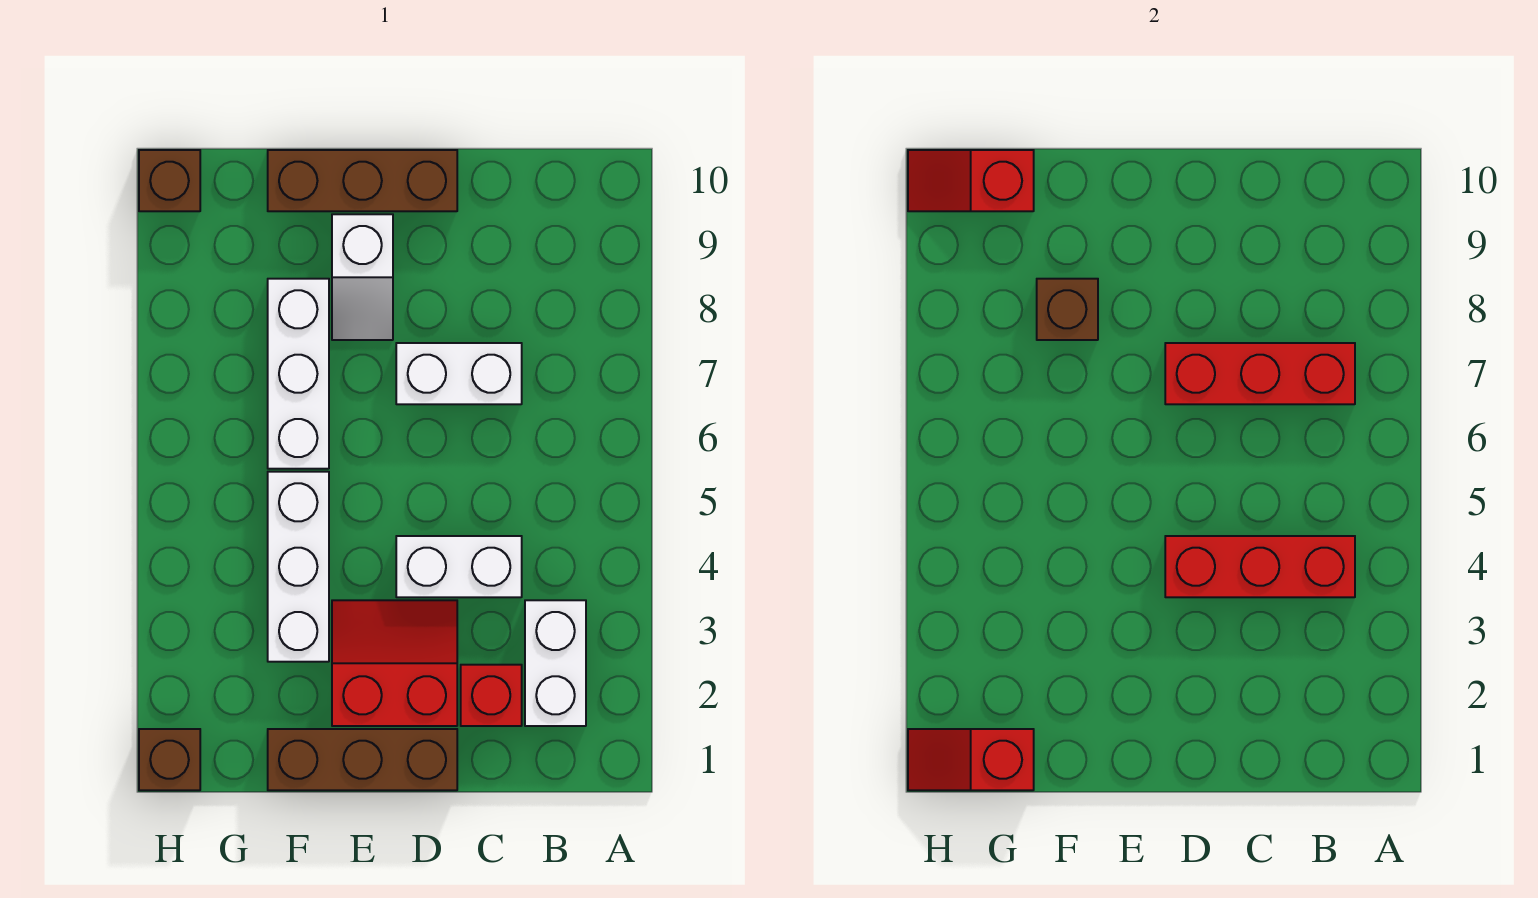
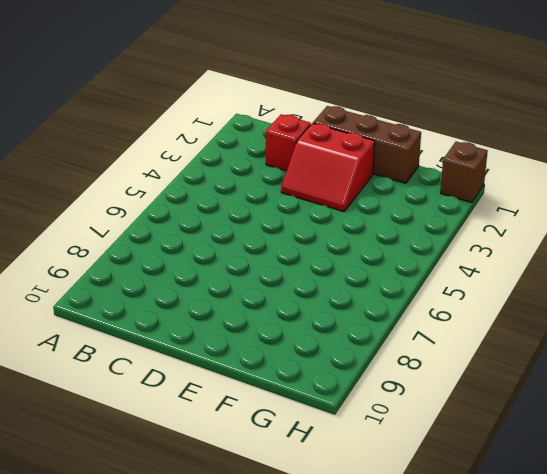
none -> white brick B2:B3 level 1
none -> white brick C4:D4 level 1
none -> white brick C7:D7 level 1

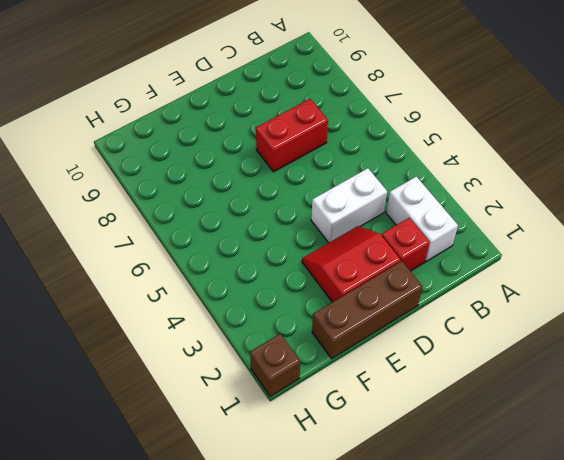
red brick C7:D7 level 1 -> white brick C7:D7 level 1
none -> brown brick D10:F10 level 1
none -> white slope E8:E9 level 1 top 9
none -> white brick F3:F5 level 1

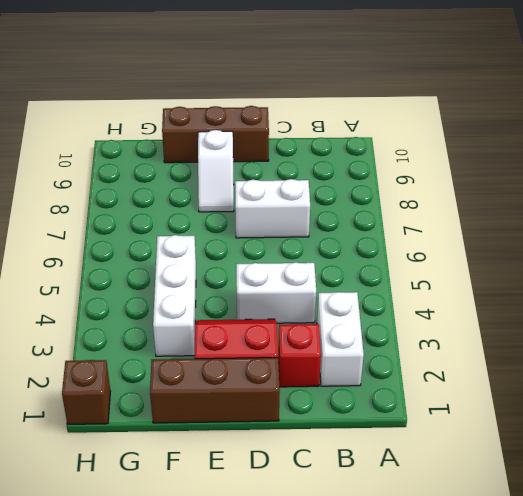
none -> white brick F6:F8 level 1
none -> brown brick H10 level 1
none -> red brick B4:D4 level 2

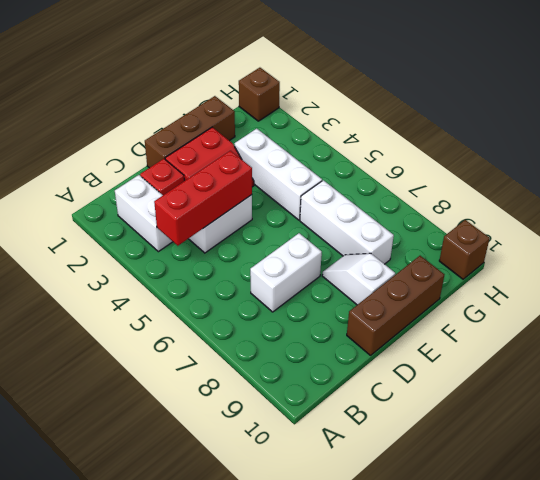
none -> red brick B7:D7 level 2
none -> brown brick F8 level 2
none -> red slope G1:H1 level 2 top G

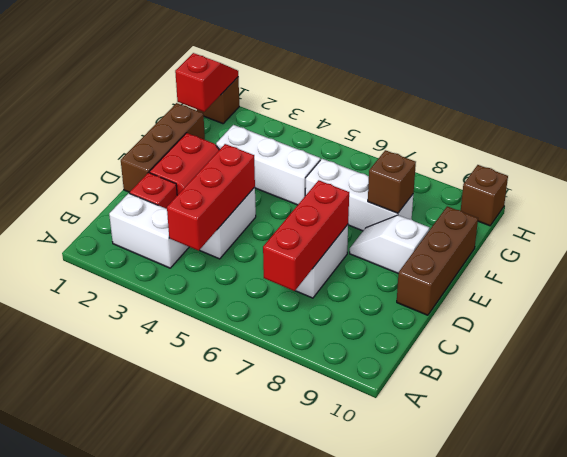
none -> red slope G10:H10 level 2 top G

